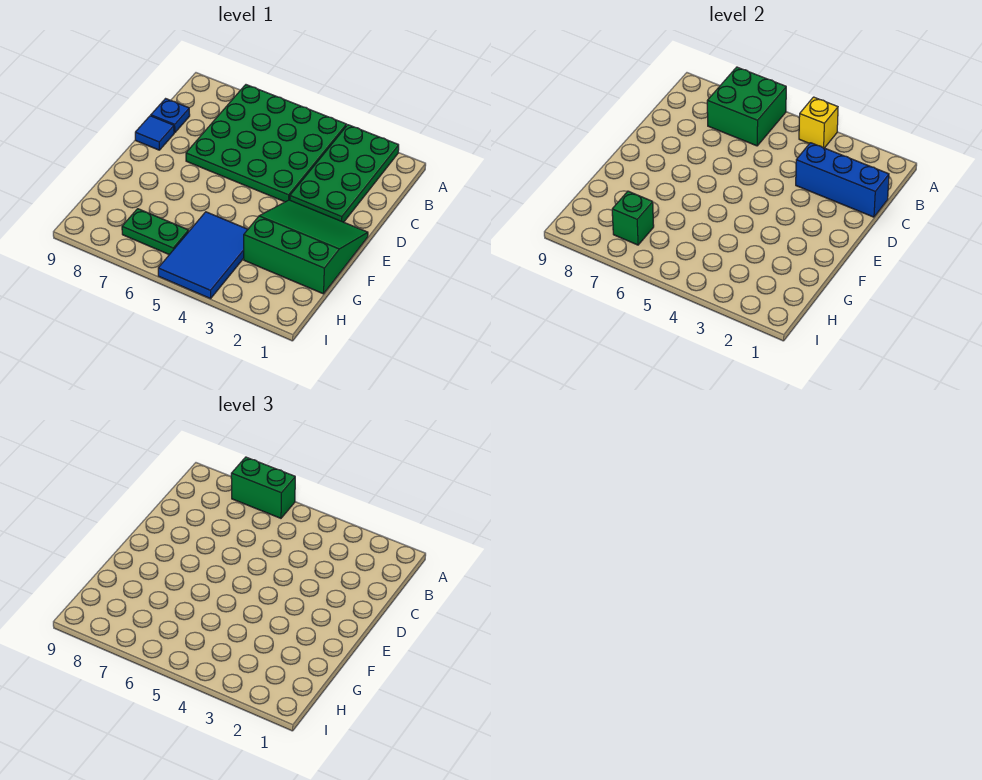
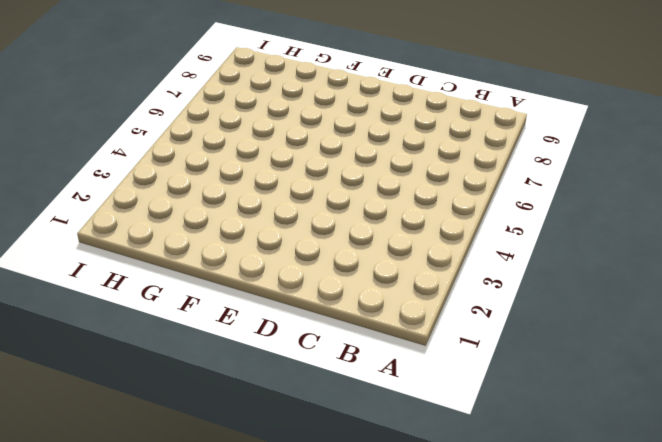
none -> green plate A2:D3 level 1
none -> green plate A4:D7 level 1
none -> blue plate C9 level 1

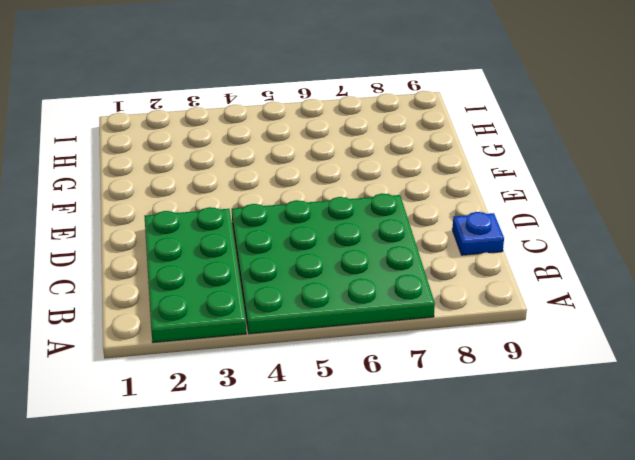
none -> blue tile D9 level 1
none -> green slope E1:G3 level 1 top G
none -> blue tile G4:I5 level 1

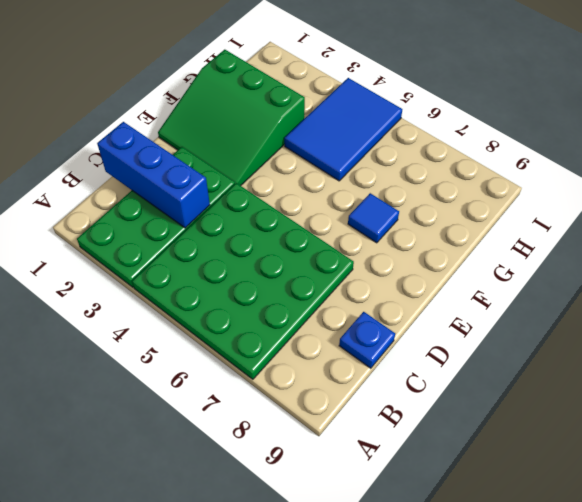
blue tile F7 level 1 -> blue tile D9 level 1
none -> green plate H6:H7 level 1
none -> yellow brick A4 level 2
none -> green brick A6:B7 level 2

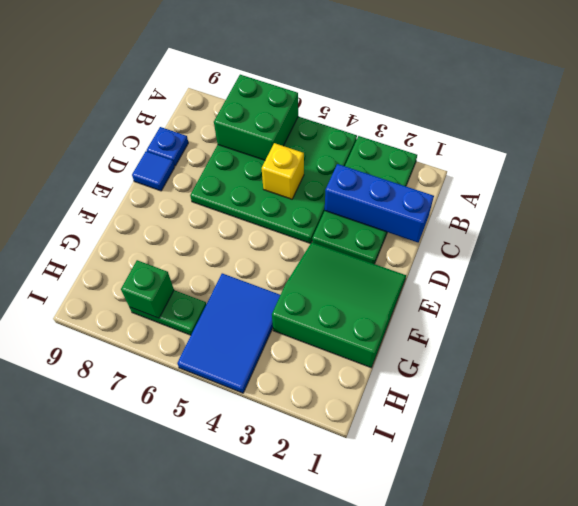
yellow brick C5 level 2 -> yellow brick A4 level 2
none -> green brick A6:A7 level 3

